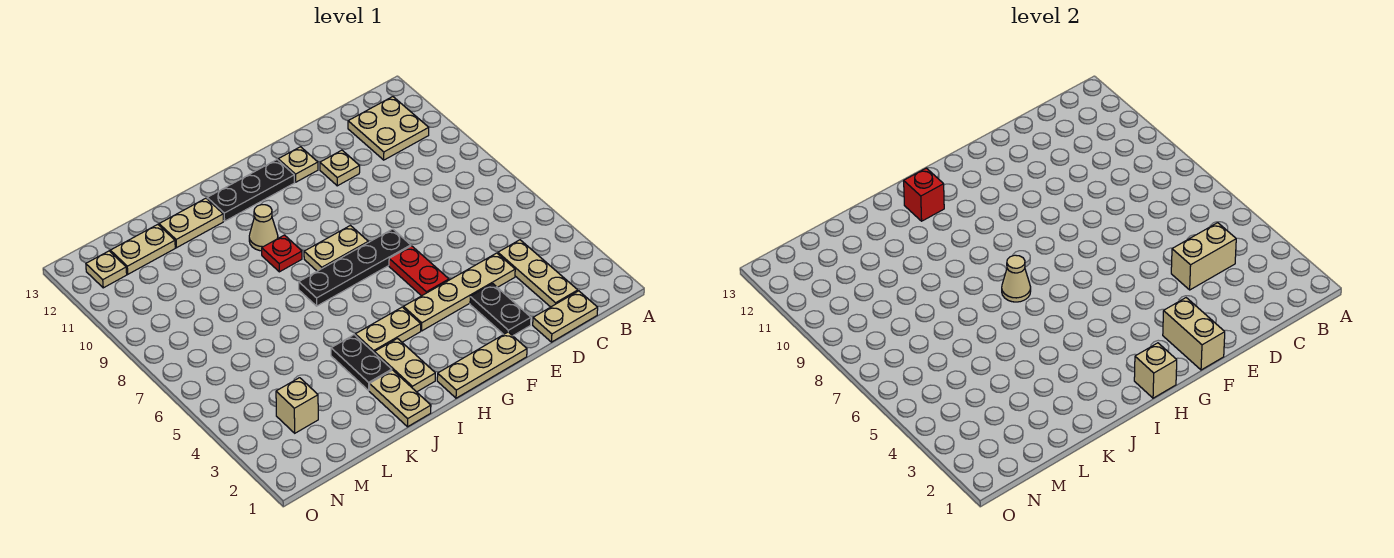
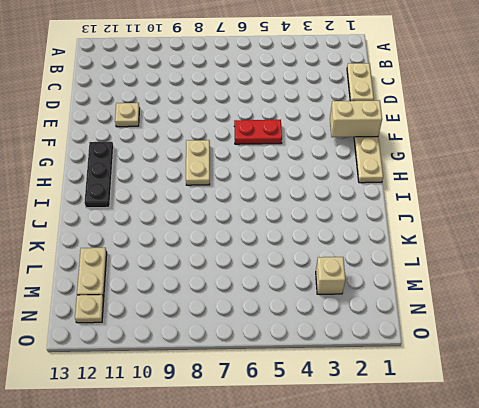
none -> tan plate B11:C12 level 1
none -> tan plate C2:C4 level 1
none -> tan plate D4:G4 level 1

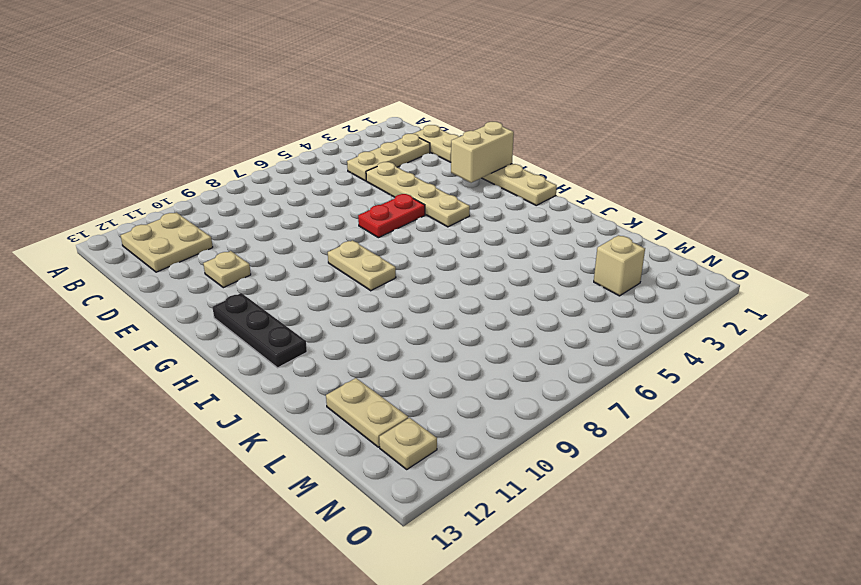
none -> black plate E2:E3 level 1
none -> black plate F7:I7 level 1
none -> tan plate F12 level 1

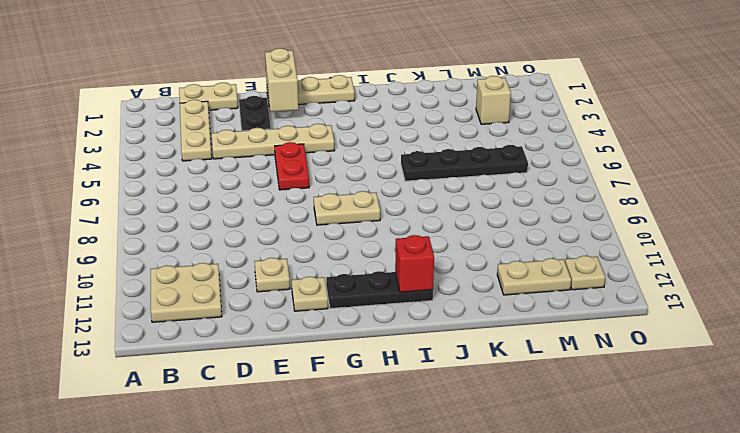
black plate J6:M6 level 1 -> black plate F7:I7 level 1
none -> tan plate H4:I4 level 1
none -> tan plate I2:I3 level 1
none -> red plate I9 level 1

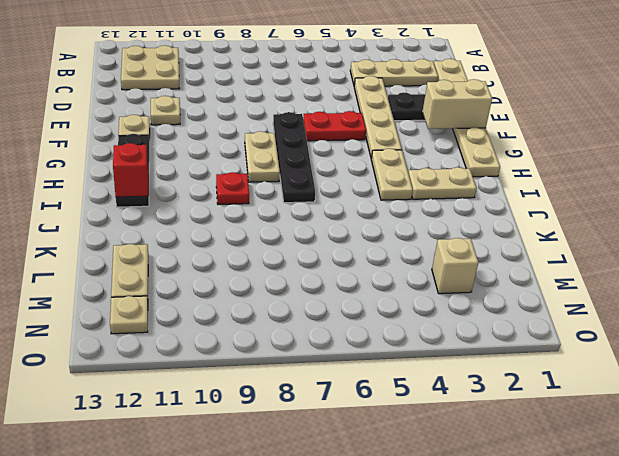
none -> tan cone I10 level 1
none -> tan plate J1:J2 level 1
none -> black plate J3:J4 level 1

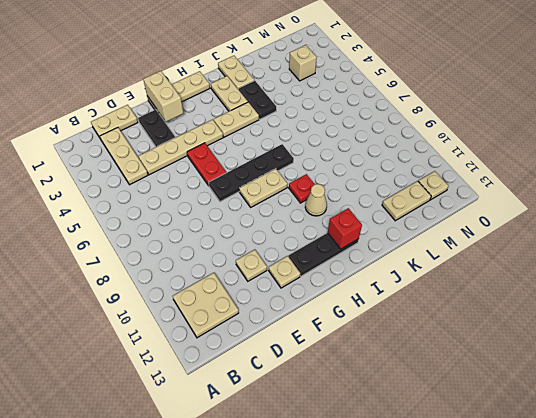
none -> tan plate J12:K12 level 1
none -> tan brick C4:D4 level 2
none -> tan brick H1 level 2

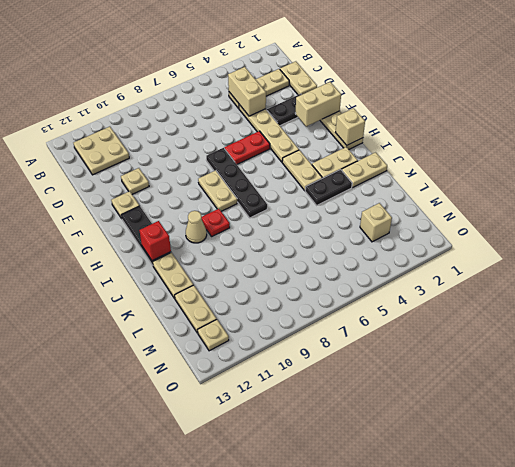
none -> tan cone I7 level 2

